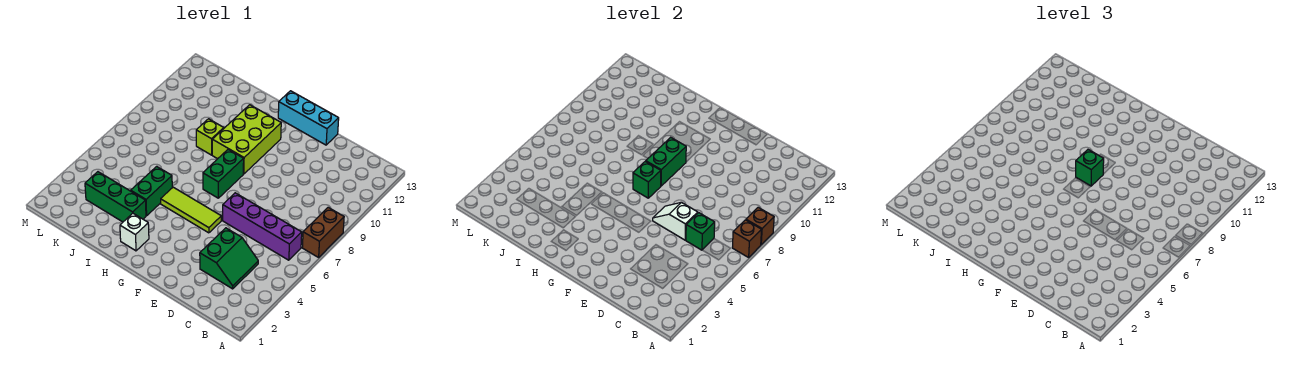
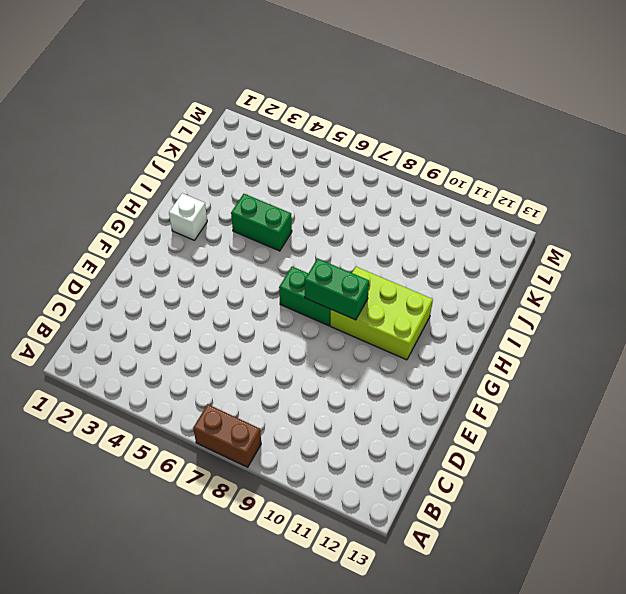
none -> purple brick B6:E6 level 1
none -> green slope C3:D4 level 1 top D
none -> cyan brick E13:G13 level 1

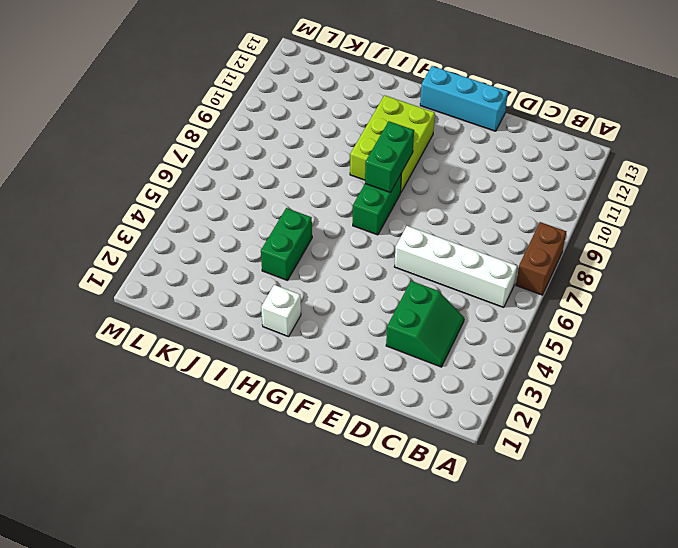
white brick B6:E6 level 1 -> purple brick B6:E6 level 1
none -> lime tile F5:H5 level 1
none -> green brick I3:K3 level 1
none -> lime brick I9 level 1

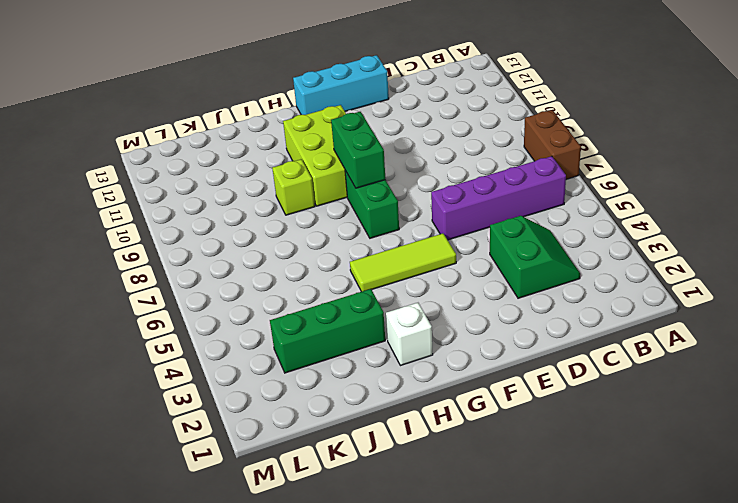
none -> green brick I4:I5 level 1
none -> brown brick A7 level 2
none -> brown brick A8 level 2

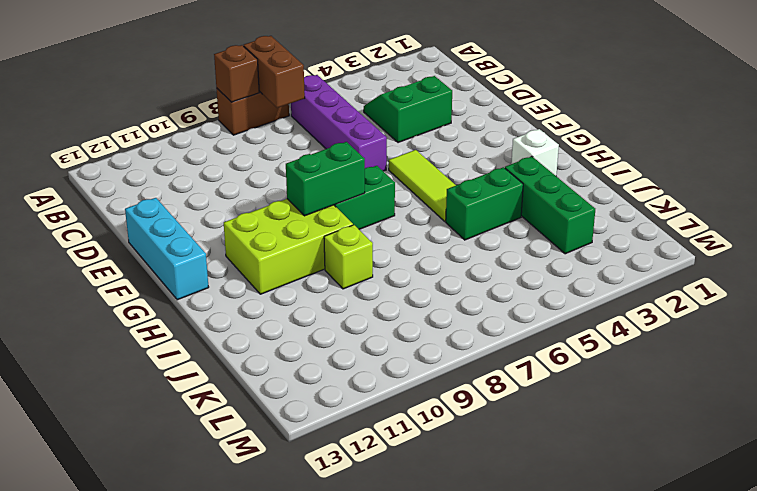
brown brick A7:B7 level 2 -> brown brick A7 level 2
none -> green brick C6 level 2
none -> white slope D6:E6 level 2 top D
none -> green brick G7 level 2

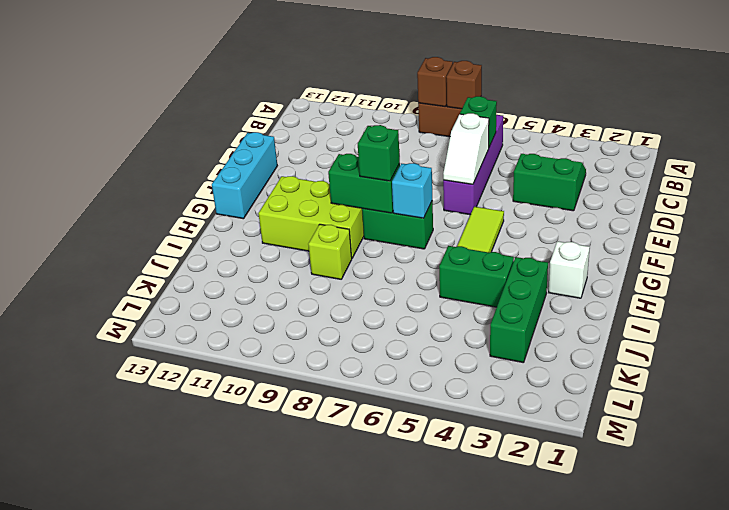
cyan brick G7 level 2 -> green brick G7 level 2

